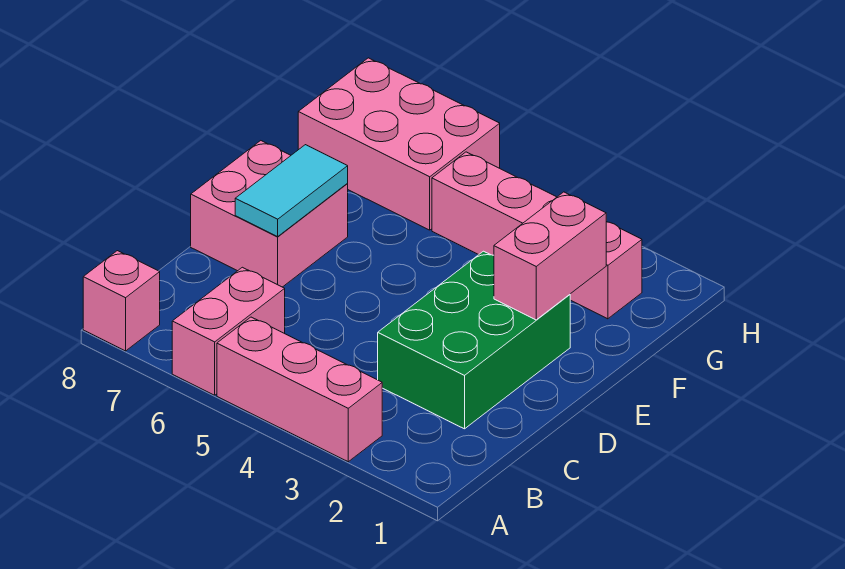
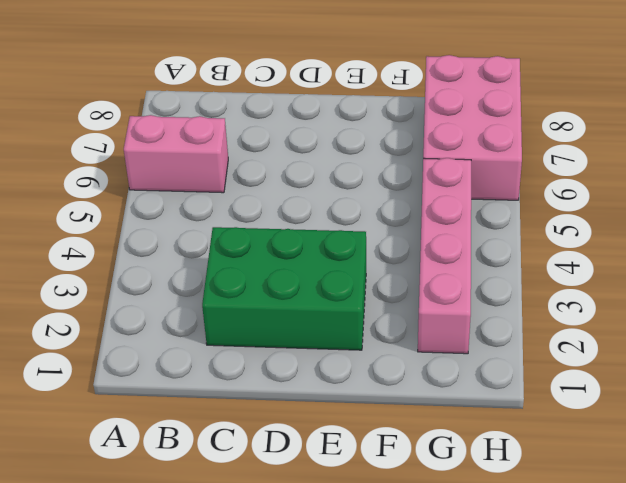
none -> pink brick A3:A5 level 1
none -> pink brick A8 level 1

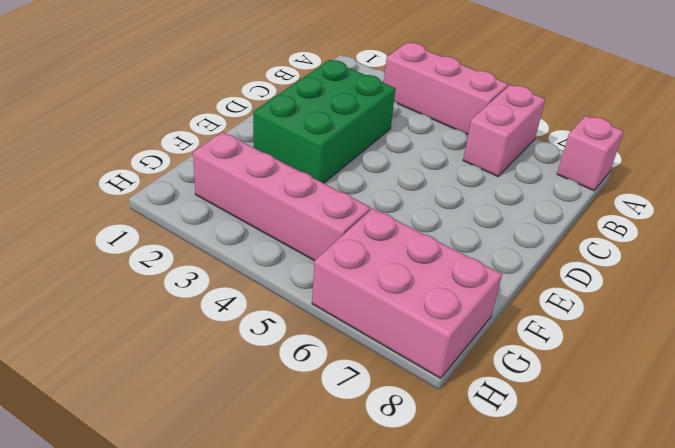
none -> pink brick D7:E8 level 1
none -> cyan tile D7:E7 level 2

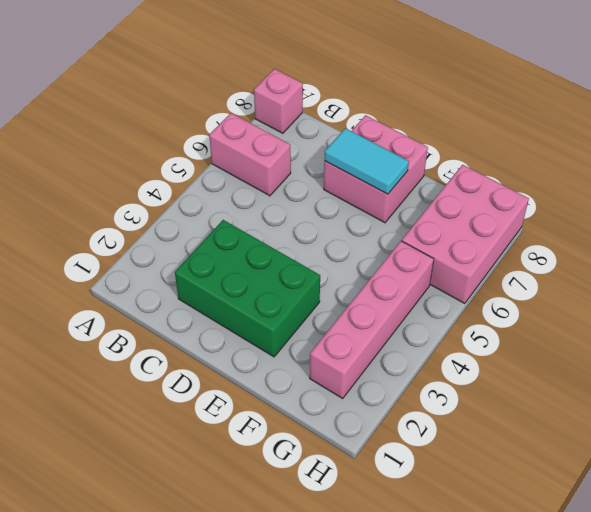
none -> pink brick A3:A5 level 1
none -> pink brick E2:F2 level 2

